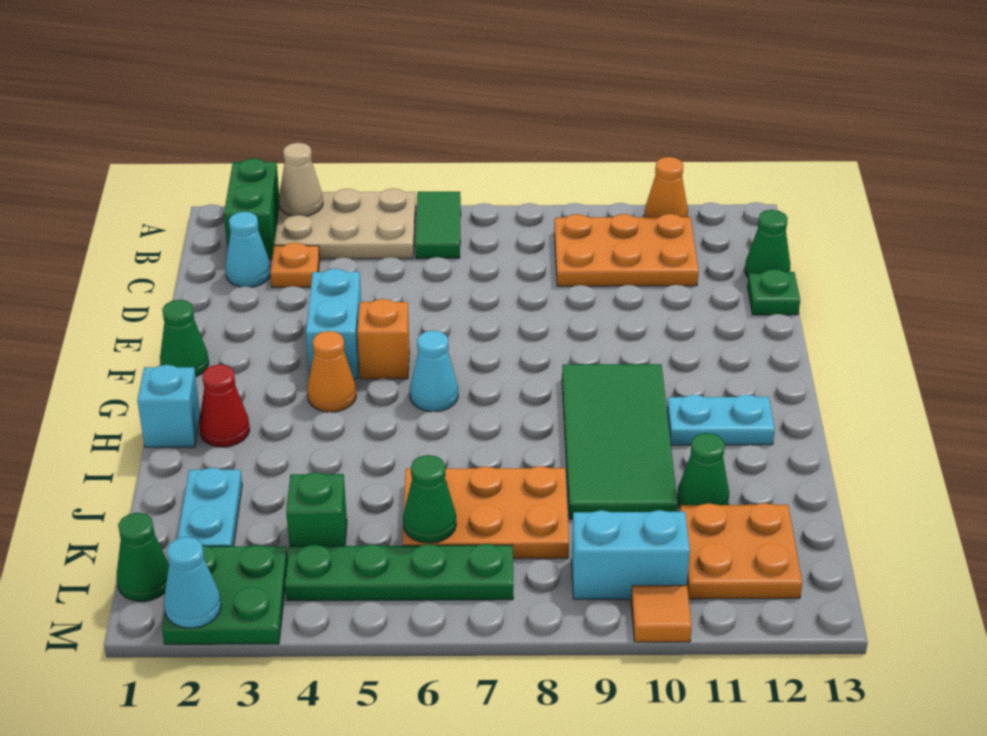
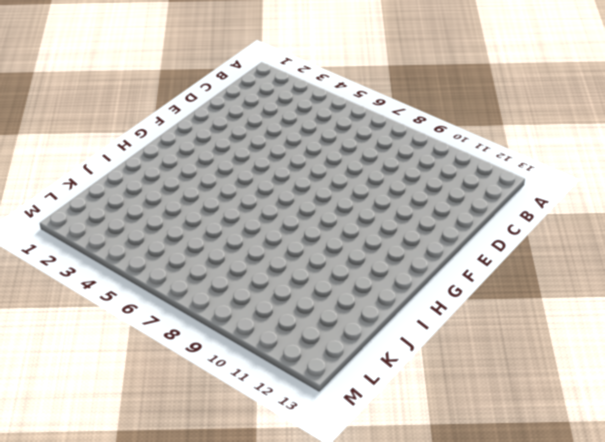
none -> green brick A2:B2 level 1
none -> tan plate A3:B5 level 1
none -> green tile A6:B6 level 1
none -> orange cone A11 level 1

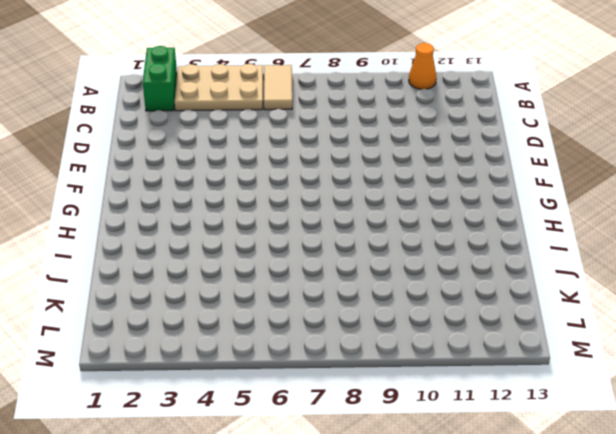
tan tile A6:B6 level 1 -> green tile A6:B6 level 1
none -> orange plate B9:C11 level 1
none -> cyan cone C2 level 1
none -> orange plate C3 level 1
none -> green cone C13 level 1

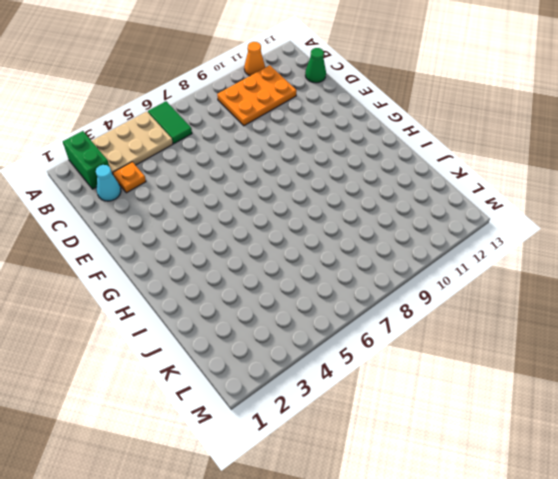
none -> green plate D13 level 1
none -> cyan brick E4:F4 level 1
none -> green cone F1 level 1
none -> orange brick F5 level 1

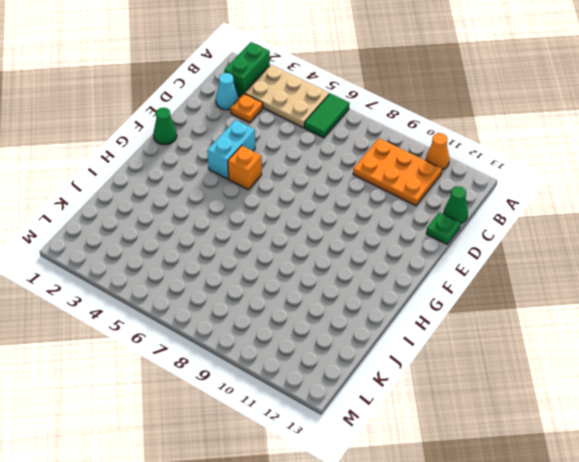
none -> orange cone G4 level 1
none -> cyan cone G6 level 1
none -> green tile G9:J10 level 1
none -> cyan brick H1 level 1

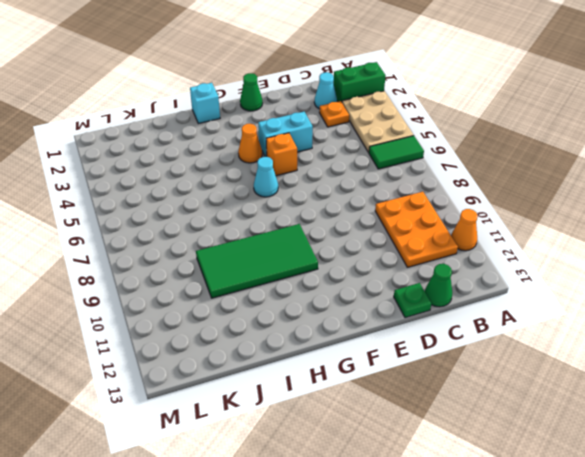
none -> red cone H2 level 1
none -> cyan plate H11:H12 level 1
none -> cyan plate J2:K2 level 1
none -> orange plate J6:K8 level 1

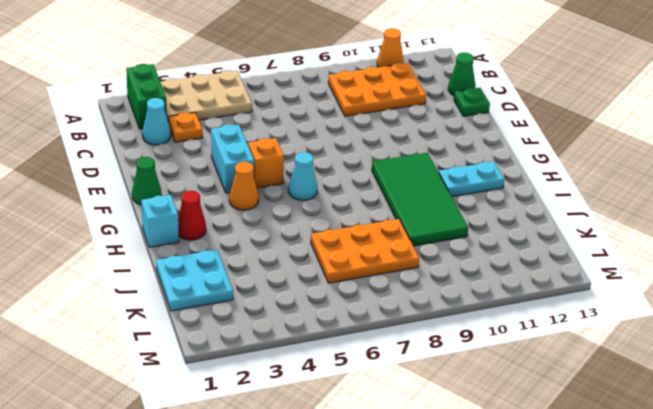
cyan plate J1:K2 level 1 -> cyan plate J2:K2 level 1
none -> green tile A6:B6 level 1
none -> green cone J11 level 1
none -> green brick K4 level 1
none -> orange plate K11:L12 level 1

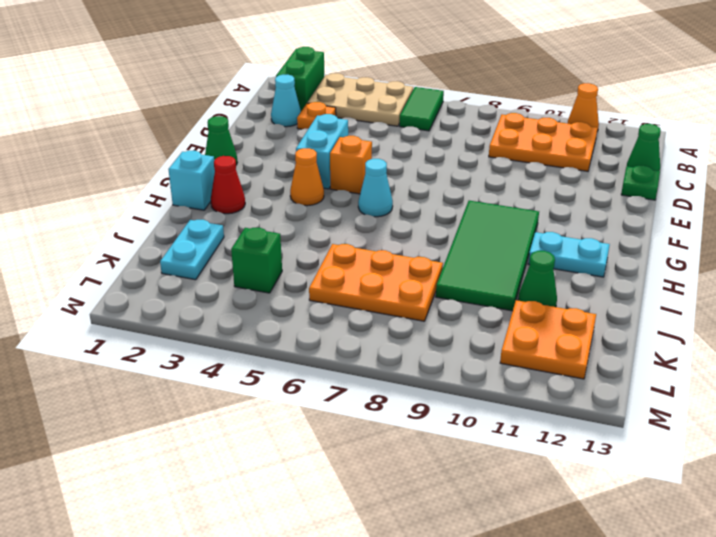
none -> green cone L1 level 1
none -> green plate L2:M3 level 1
none -> green plate L4:L7 level 1
none -> cyan brick L9:L10 level 1

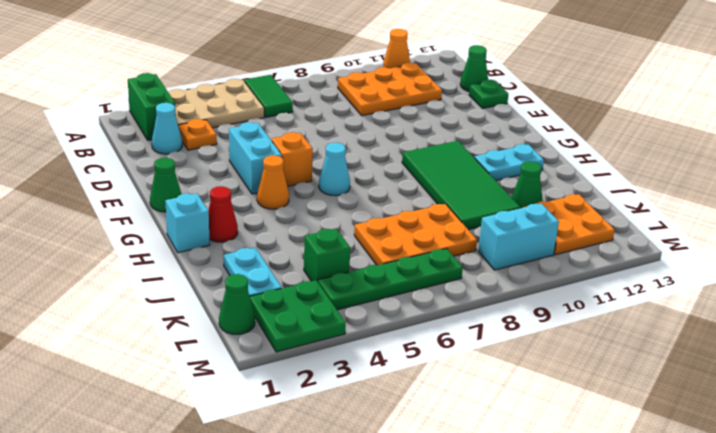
none -> orange tile M10 level 1
none -> tan cone A3 level 2
none -> green cone K6 level 2
none -> cyan cone M2 level 2

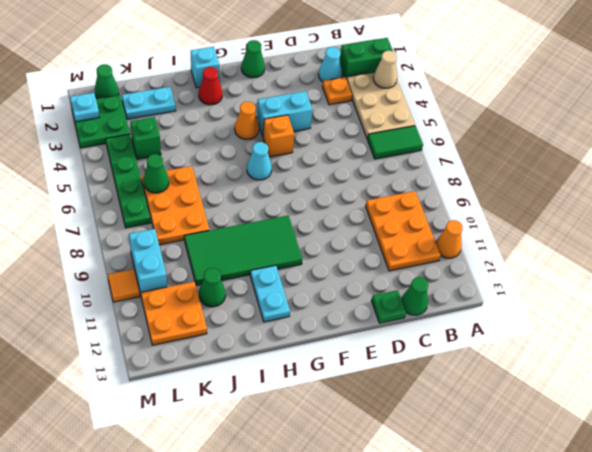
cyan plate M2 level 2 -> cyan cone M2 level 2

